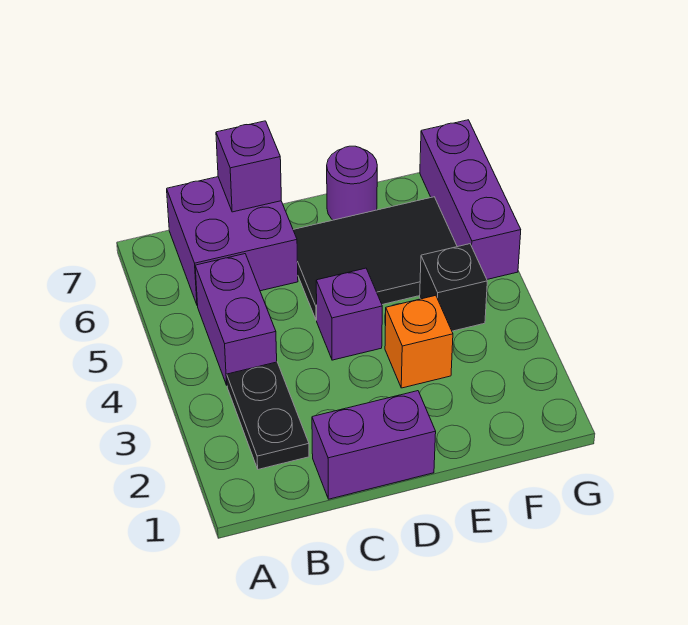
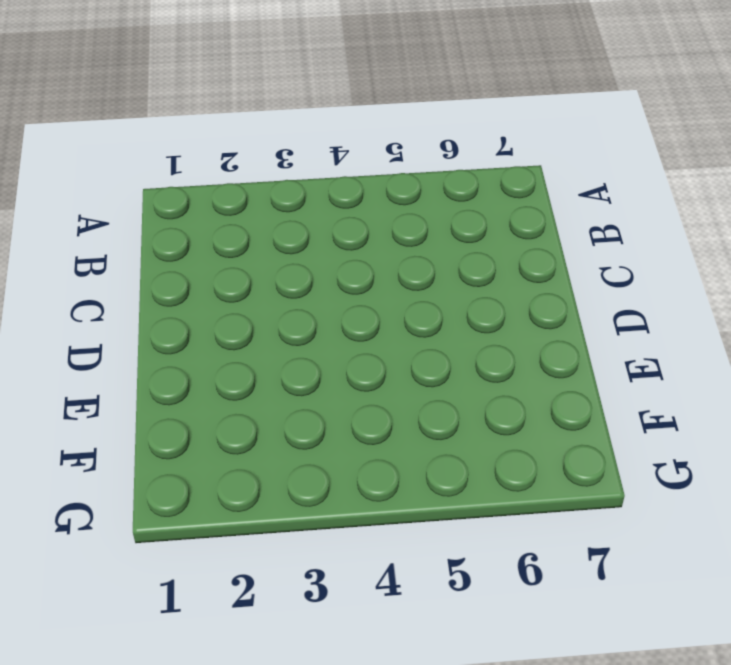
none -> black plate B2:B3 level 1
none -> purple brick B4:B5 level 1

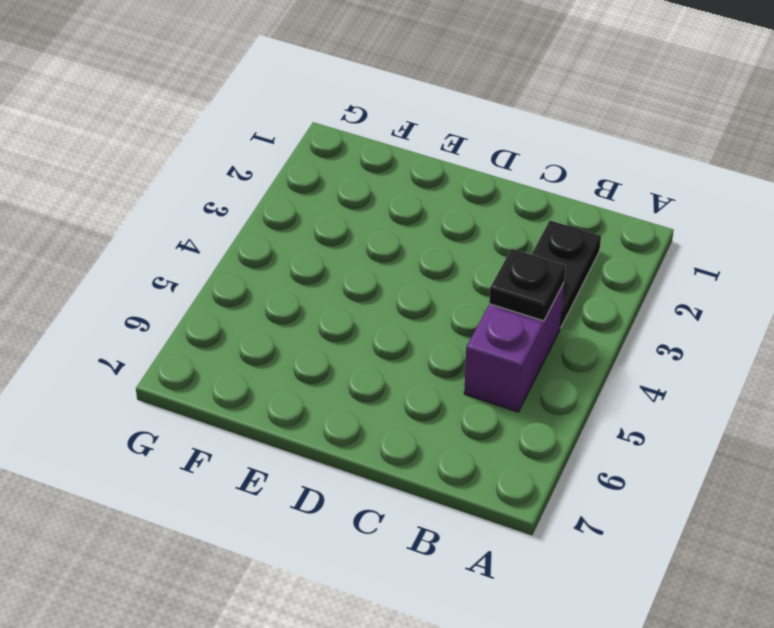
black plate B4 level 2 -> none
none -> purple brick B6:C7 level 1
none -> purple brick C1:D1 level 1

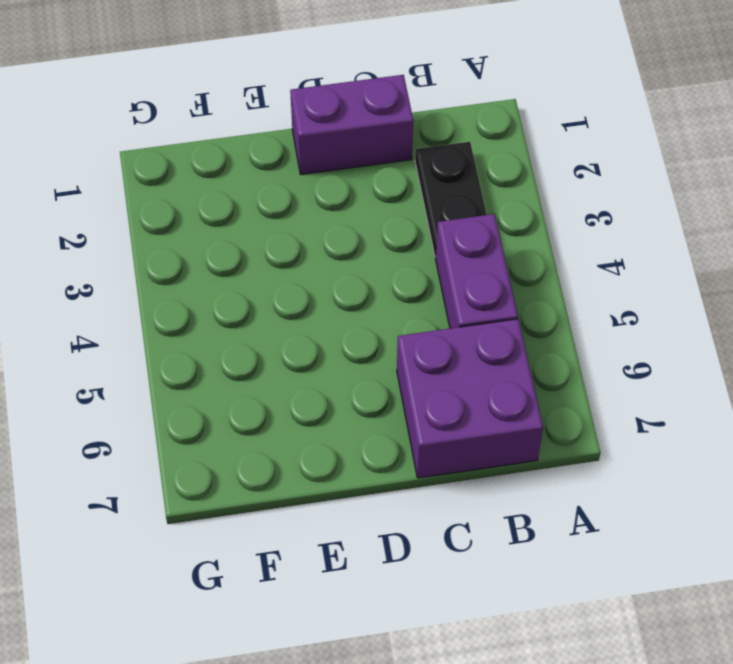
none -> purple brick D4 level 1
none -> black tile D5:F6 level 1

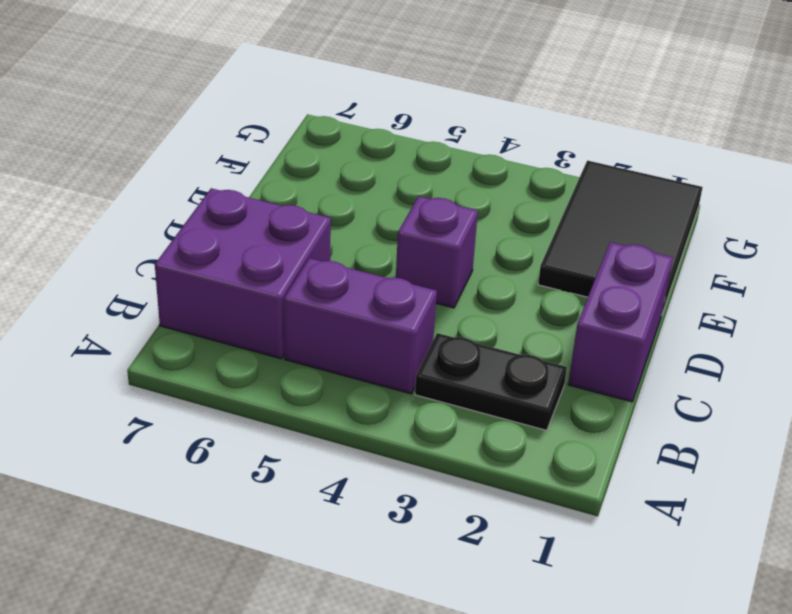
black tile E1:G2 level 1 -> black tile D5:F6 level 1
none -> orange brick E3 level 1
none -> purple round brick E7 level 1

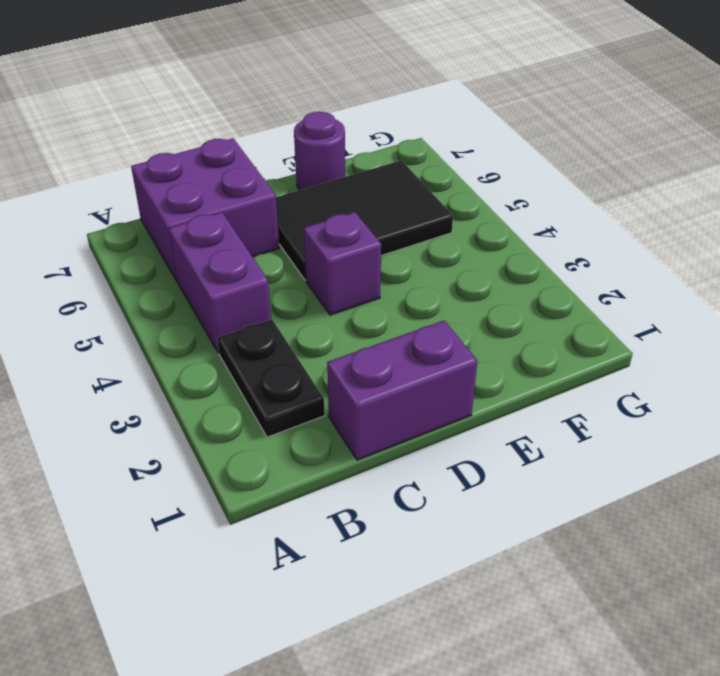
none -> orange brick E3 level 1
none -> black brick F4 level 1

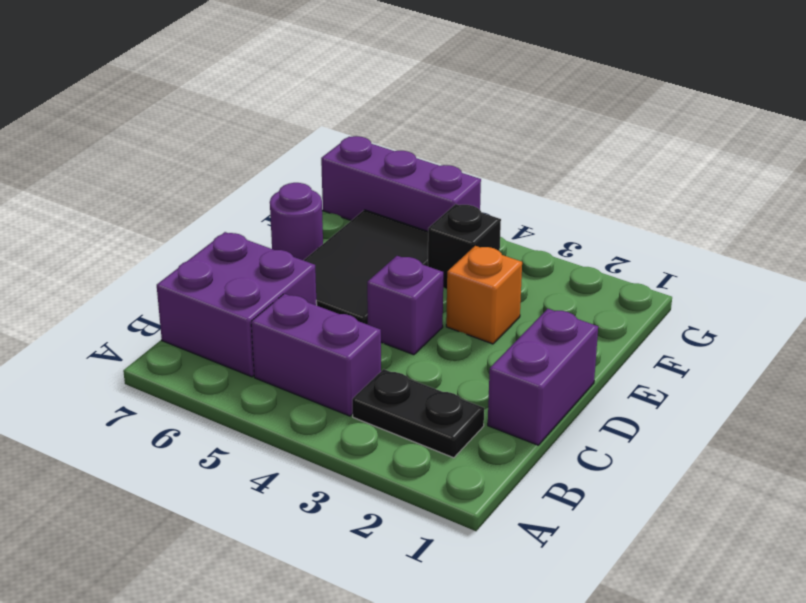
none -> purple brick C7 level 2

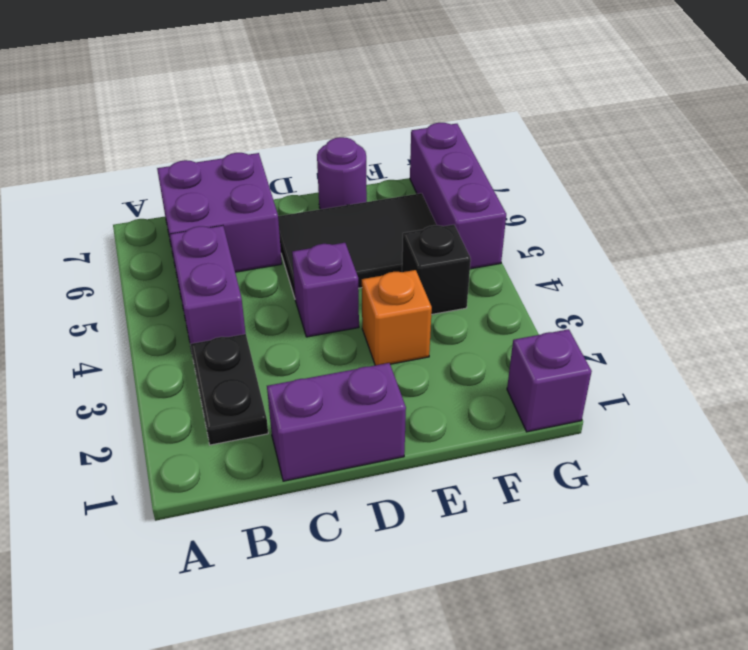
purple brick G1 level 1 -> purple brick C7 level 2

